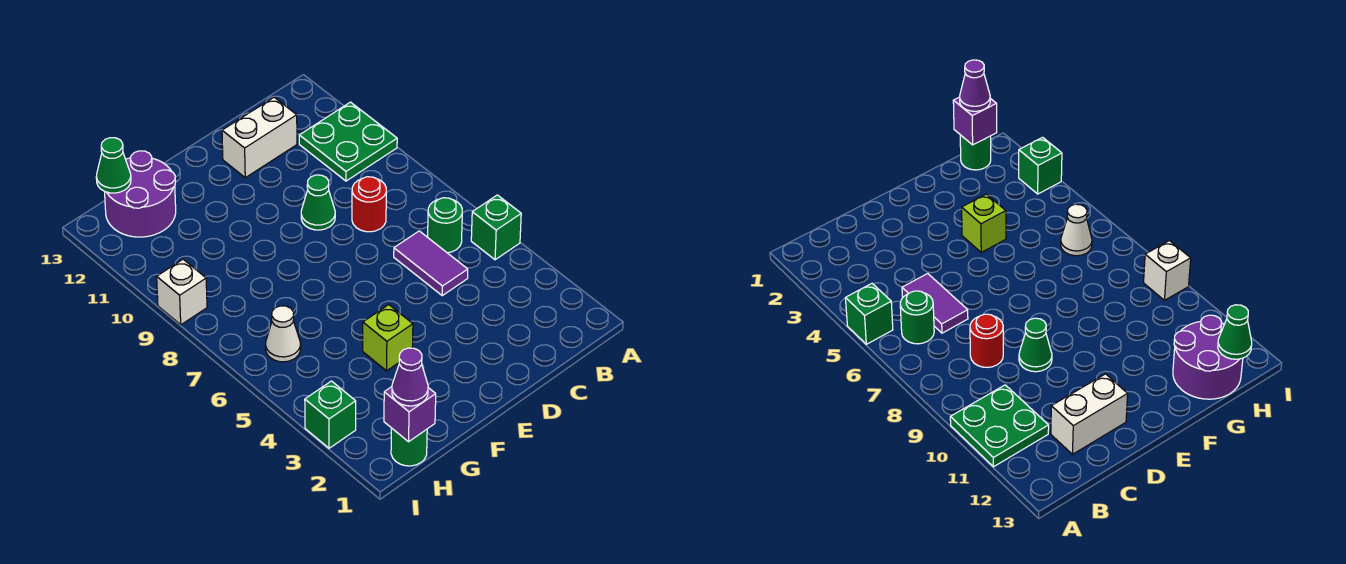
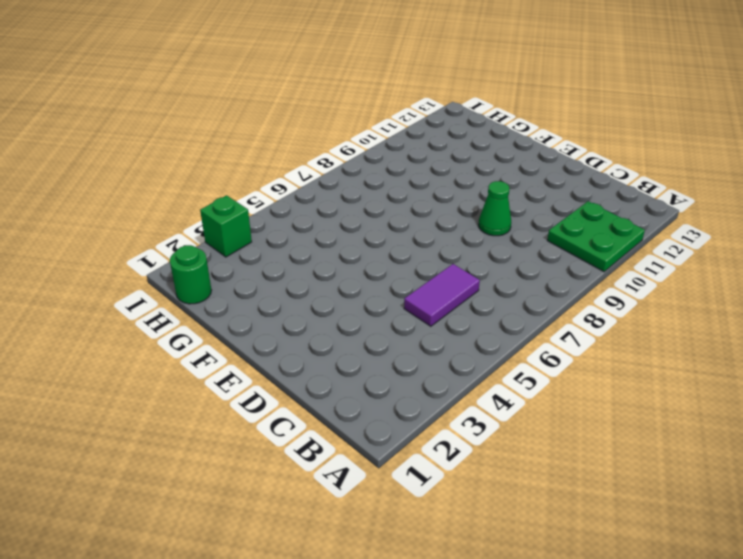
none -> green brick A5 level 1
none -> green round brick B6 level 1
none -> red round brick C8 level 1

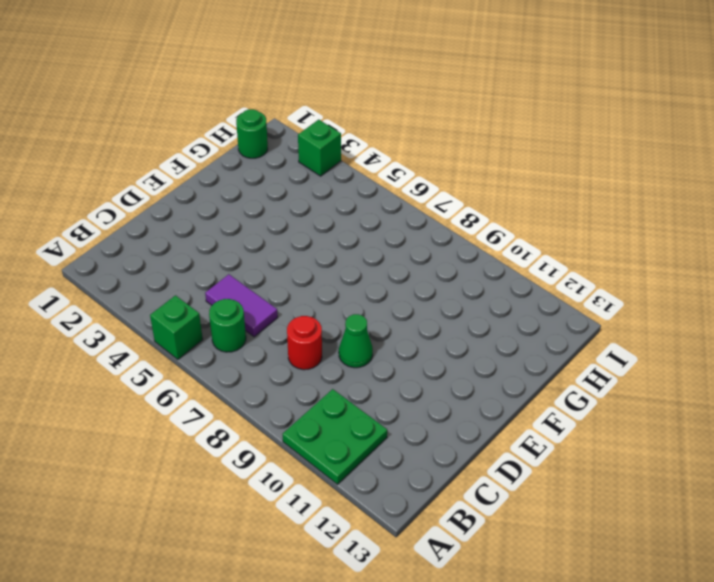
none -> white brick C12:D12 level 1
none -> lime brick F4 level 1
none -> purple round brick G12:H13 level 1

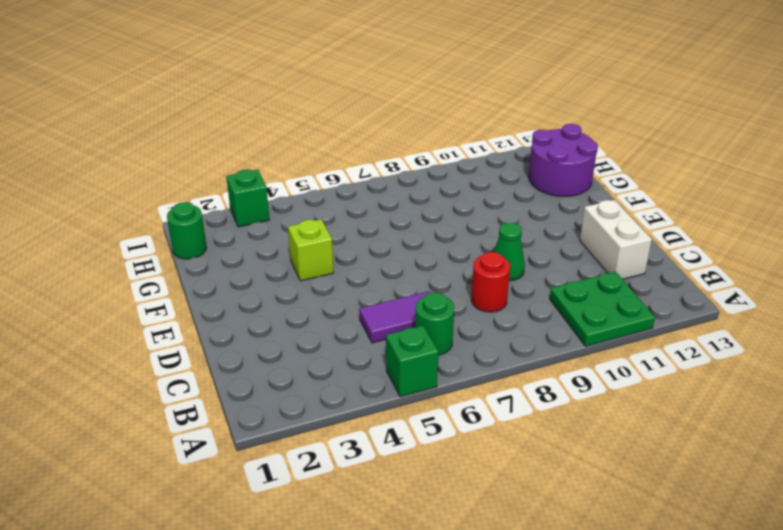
none -> white cone H6 level 1
none -> white brick I9 level 1
none -> purple brick H1 level 2

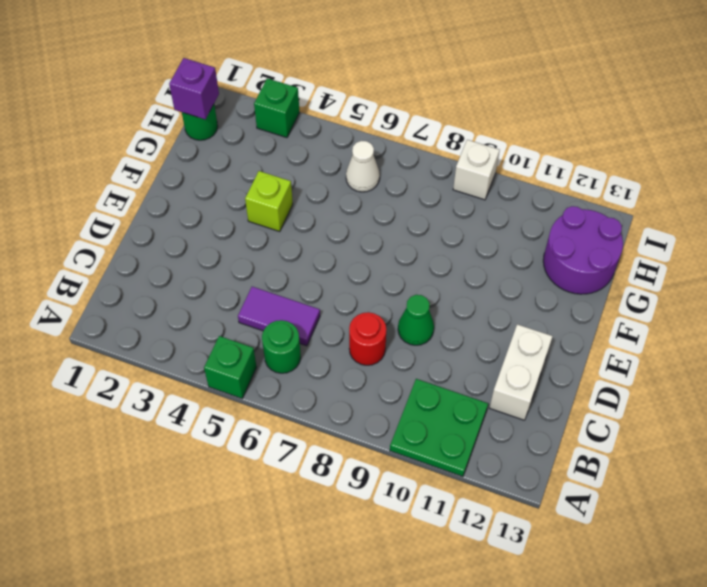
none -> green cone H13 level 2
none -> purple cone H1 level 3

